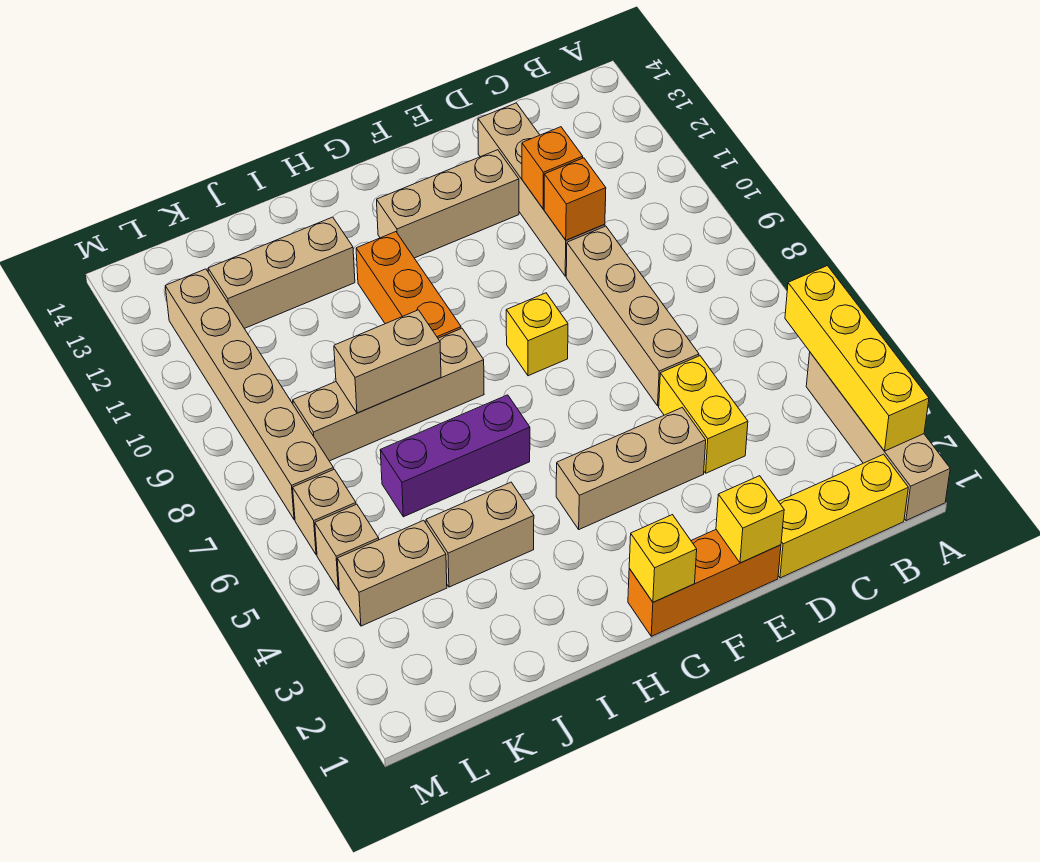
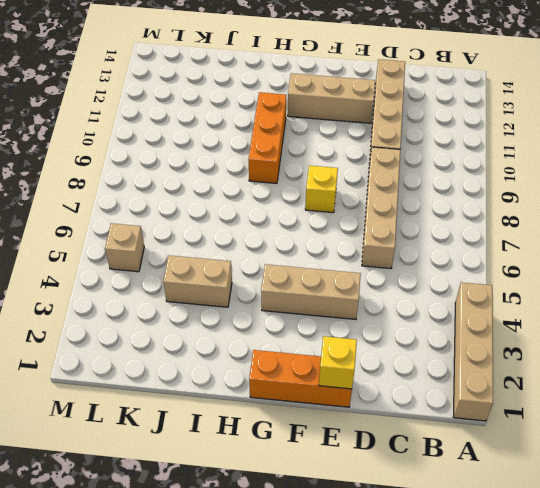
none -> yellow brick B1:D1 level 1
none -> yellow brick D4:D5 level 1
none -> purple brick H6:J6 level 1

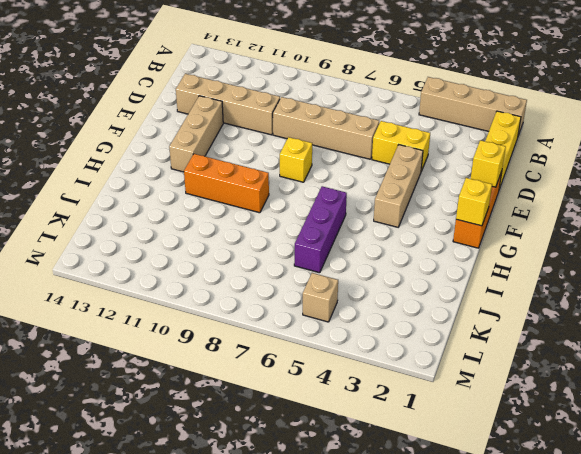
none -> tan brick H8:K8 level 1
none -> tan brick I4:J4 level 1
none -> tan brick I12:K12 level 1

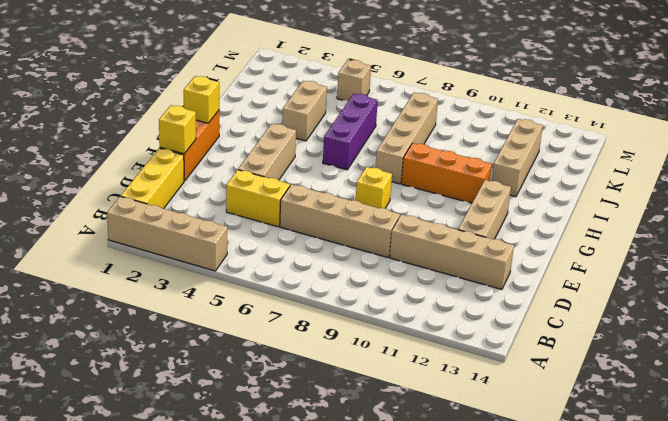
none -> tan brick K4:L4 level 1
none -> tan brick L6 level 1
none -> tan brick L7:L12 level 1

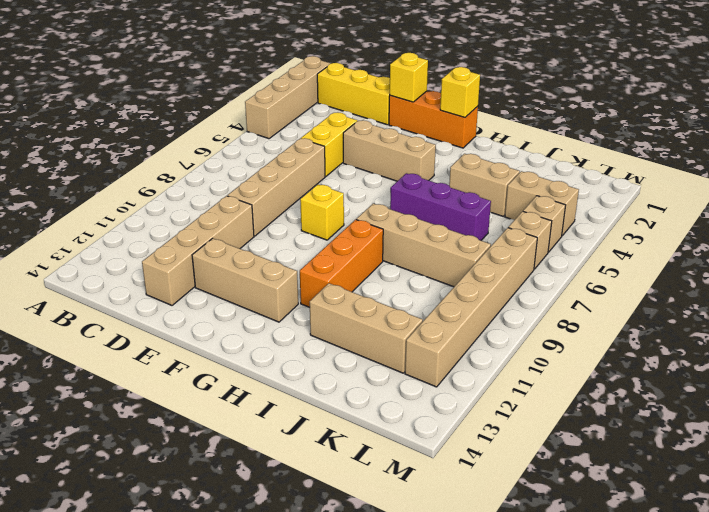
none -> yellow brick A2:A5 level 2
none -> orange brick D10 level 2
none -> orange brick D11 level 2

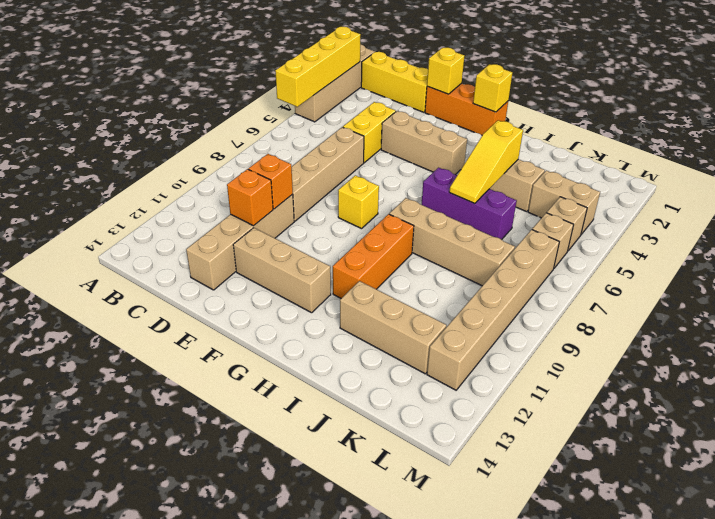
yellow slope I4:I6 level 2 top 4 -> none
none -> tan brick I8:J8 level 2

